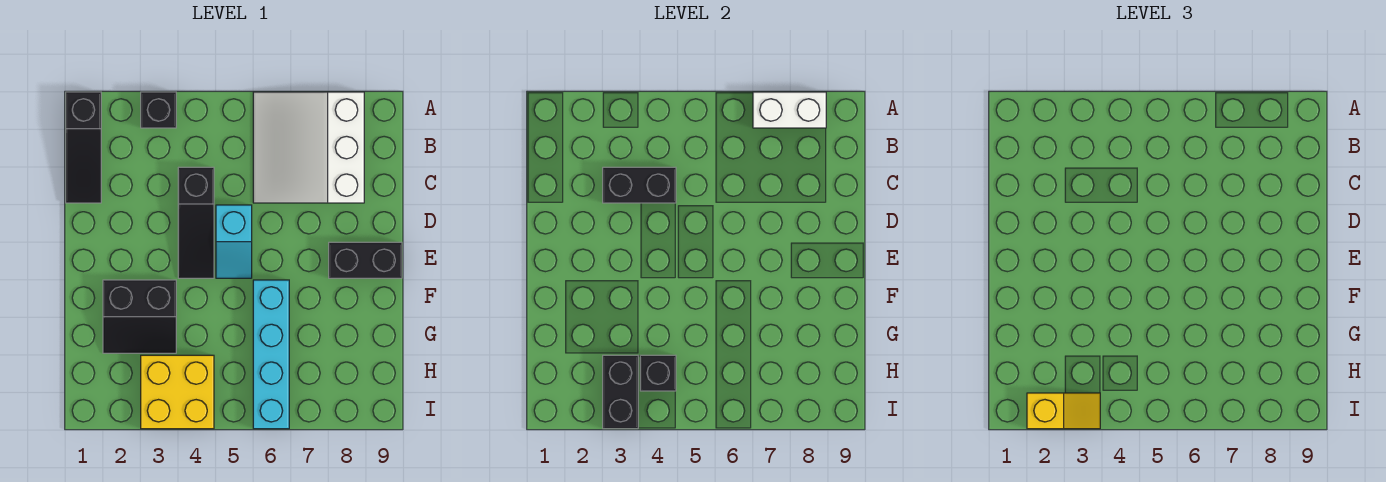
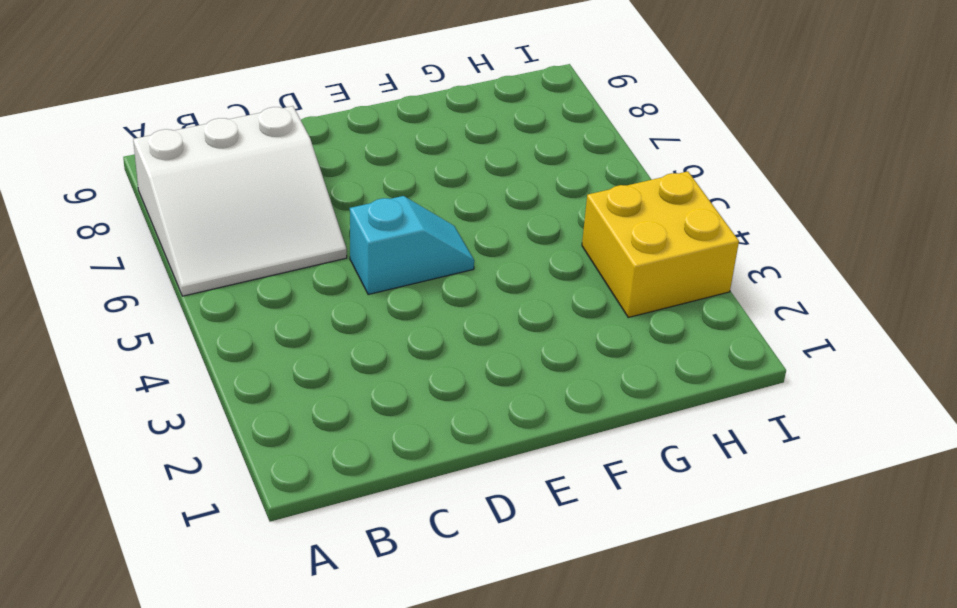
none -> black slope A1:C1 level 1 top A
none -> black brick A3 level 1
none -> black slope C4:E4 level 1 top C

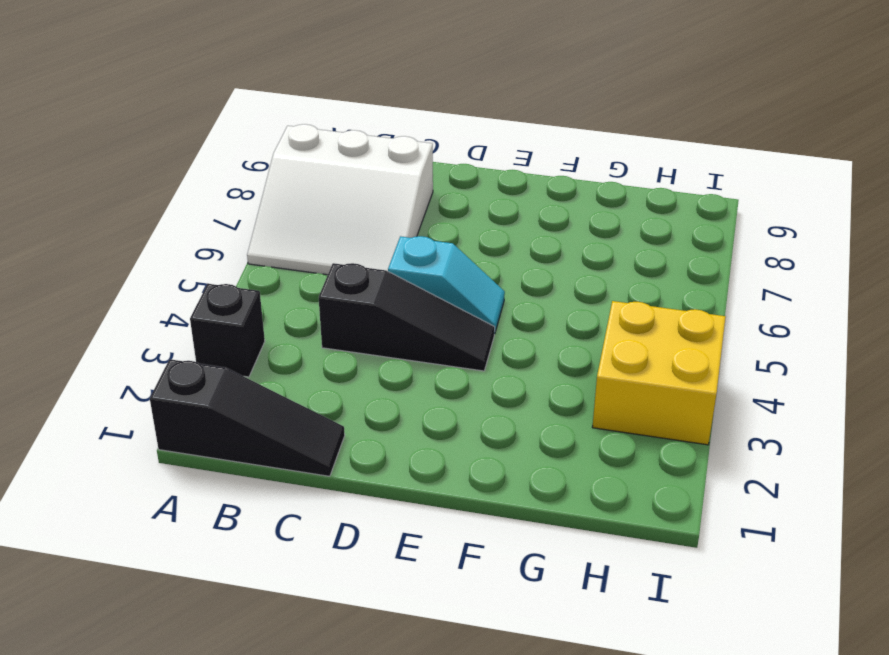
none -> black brick E8:E9 level 1
none -> black slope F2:G3 level 1 top F
none -> cyan brick F6:I6 level 1

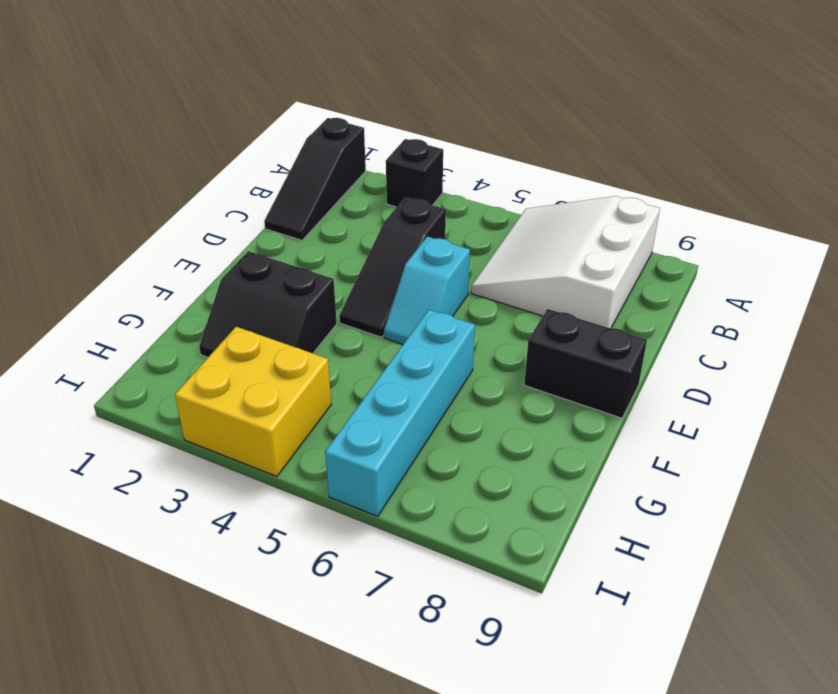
none -> white brick A7:A8 level 2
none -> black brick C3:C4 level 2
none -> black brick H3:I3 level 2

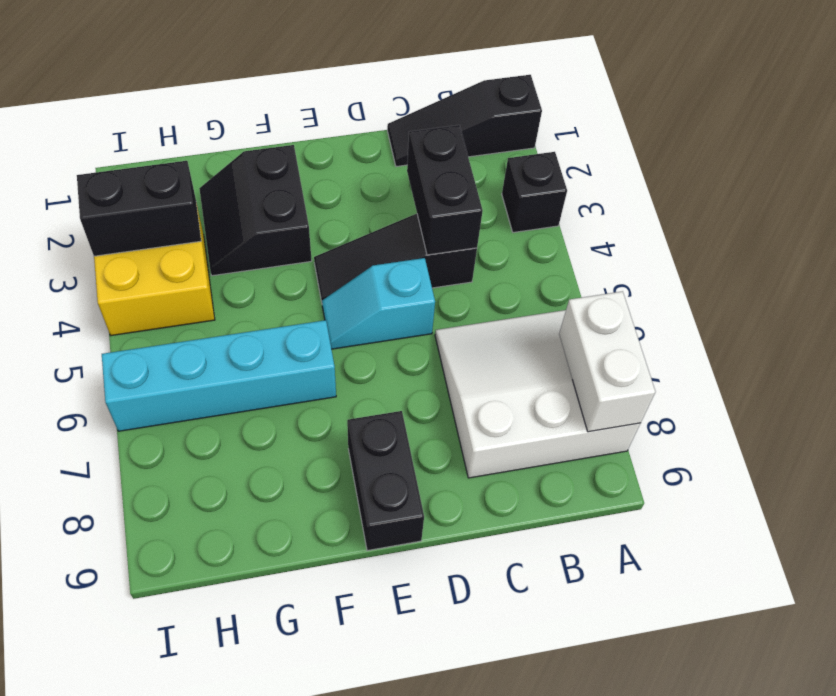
none -> black brick H4 level 2
none -> yellow slope I2:I3 level 3 top 2

